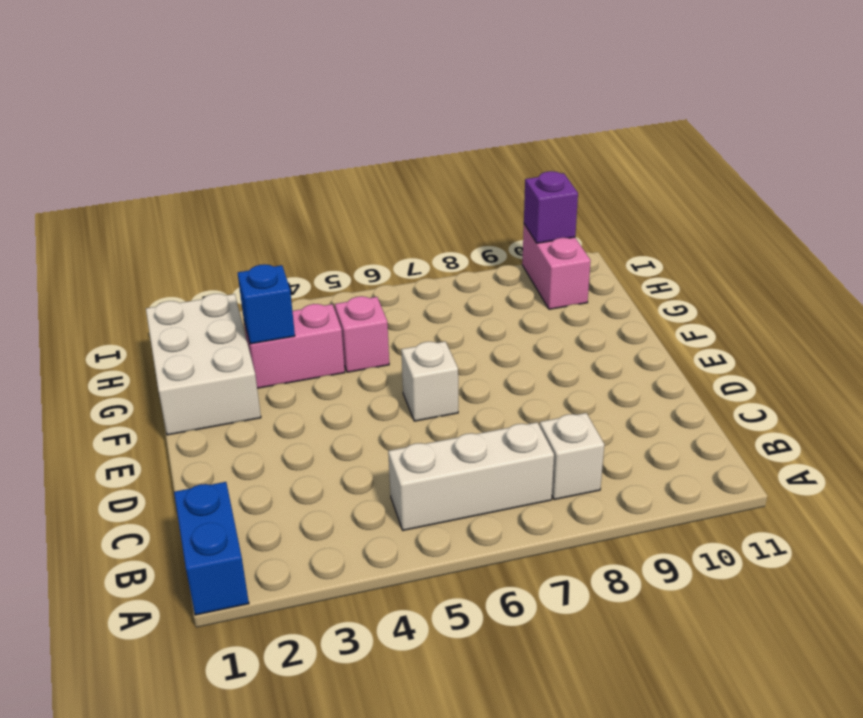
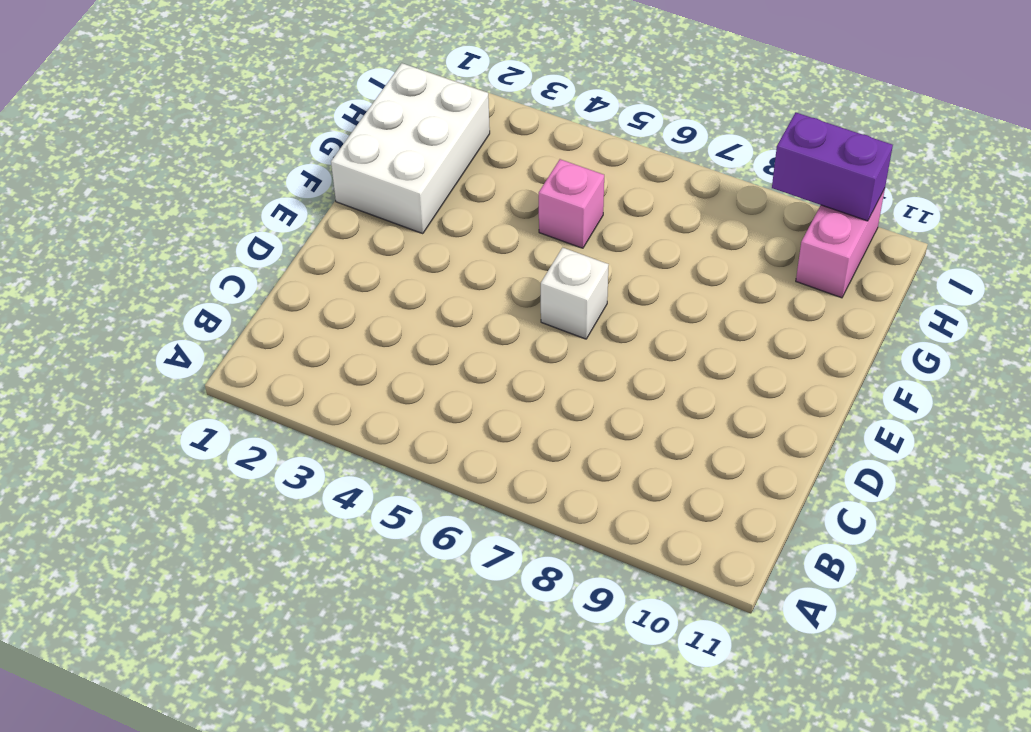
purple brick I9:I10 level 2 -> purple brick I10 level 2
none -> blue brick A1:B1 level 1
none -> white brick B5:B7 level 1

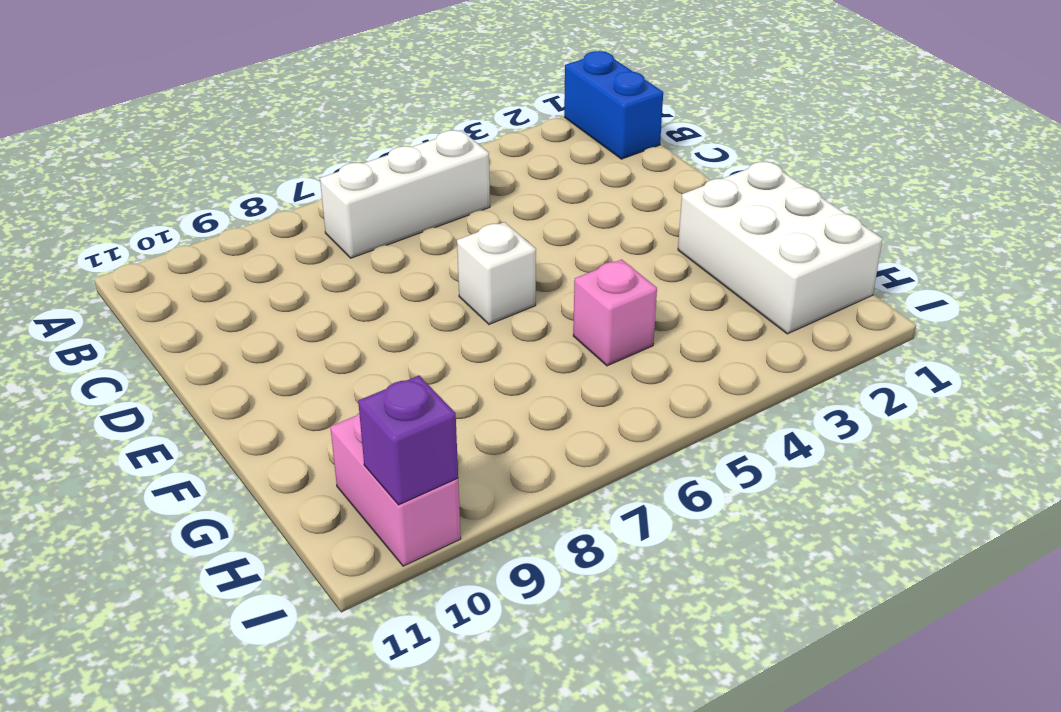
none -> white brick B8 level 1
none -> pink brick G3:G4 level 1

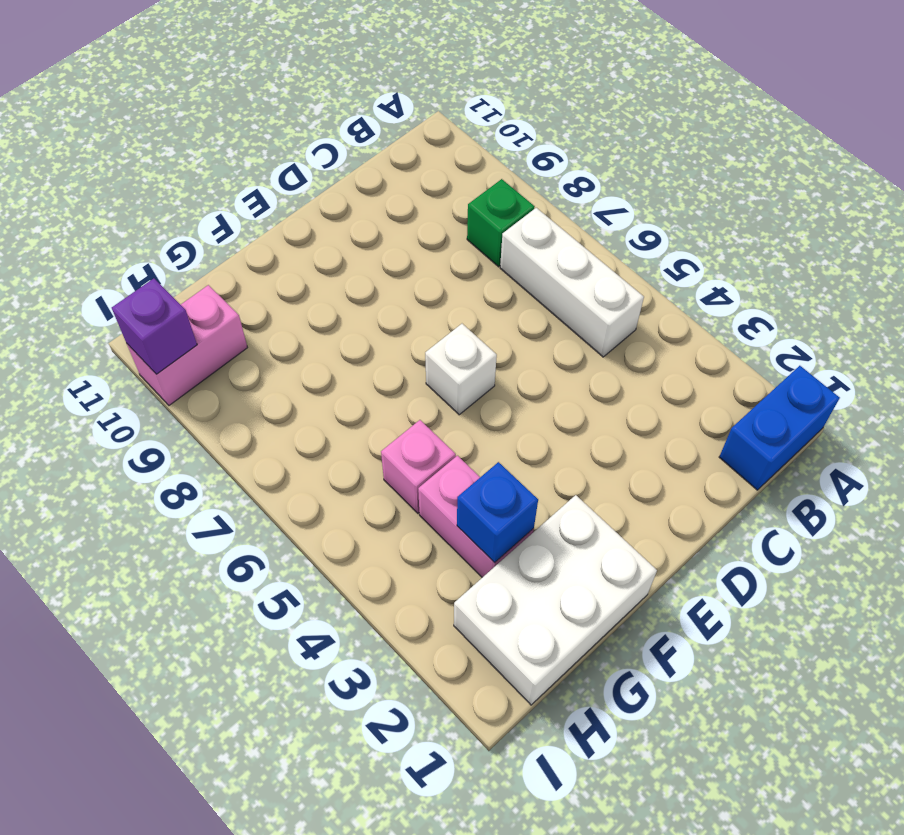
green brick B8 level 1 -> white brick B8 level 1

